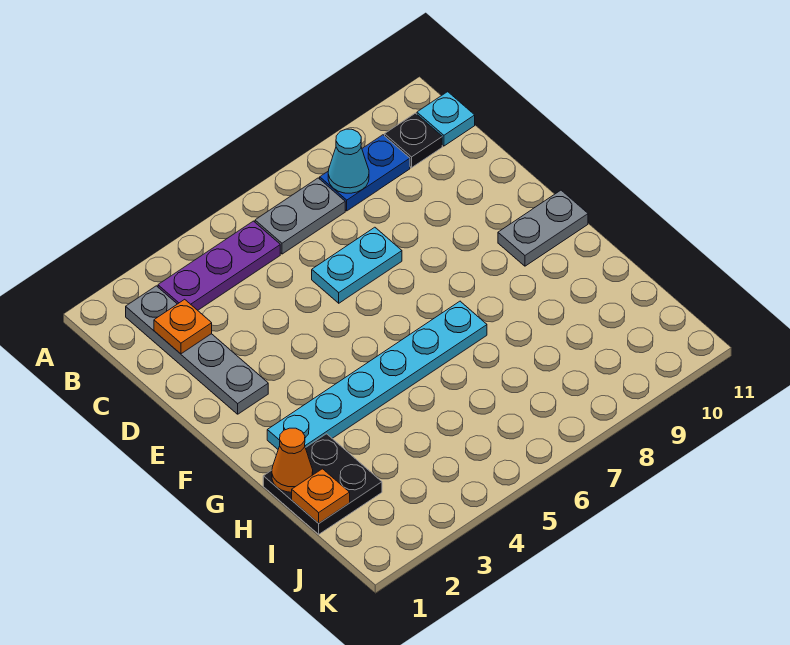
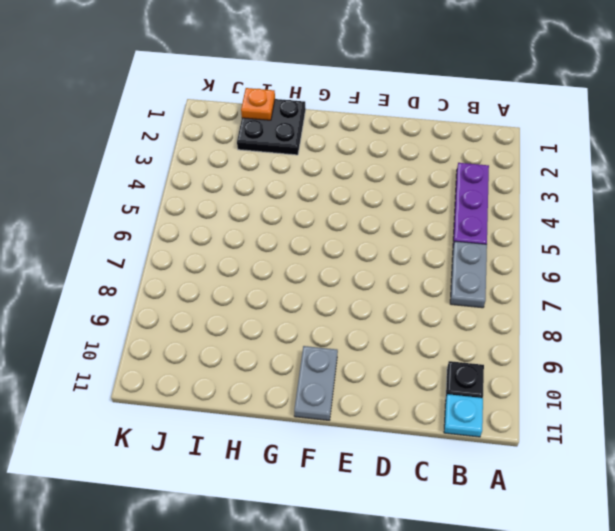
none -> grey plate B2:E2 level 1
none -> blue plate B8:B9 level 1
none -> cyan plate D6:D7 level 1

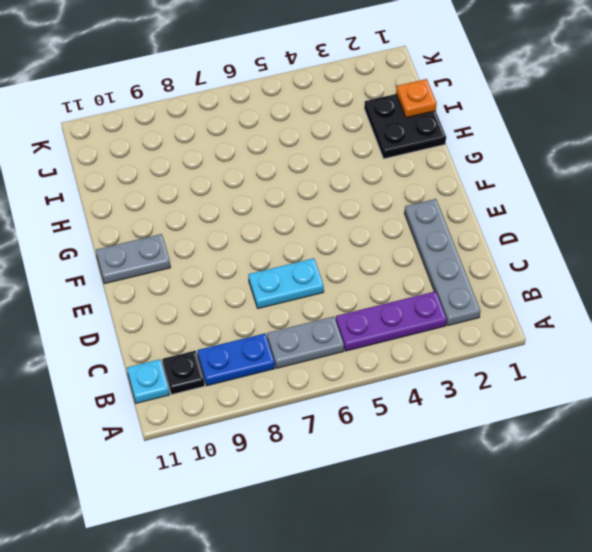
none -> cyan plate G2:G7 level 1
none -> cyan cone B8 level 2
none -> orange plate C2 level 2

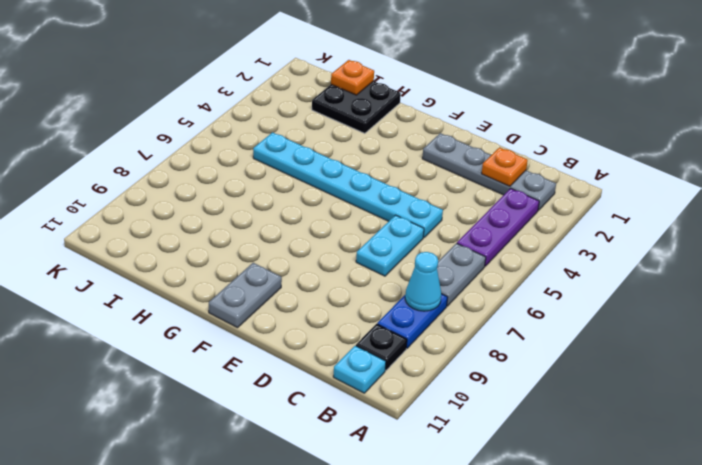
cyan plate D5:I5 level 1 -> cyan plate G2:G7 level 1
none -> orange cone H1 level 2

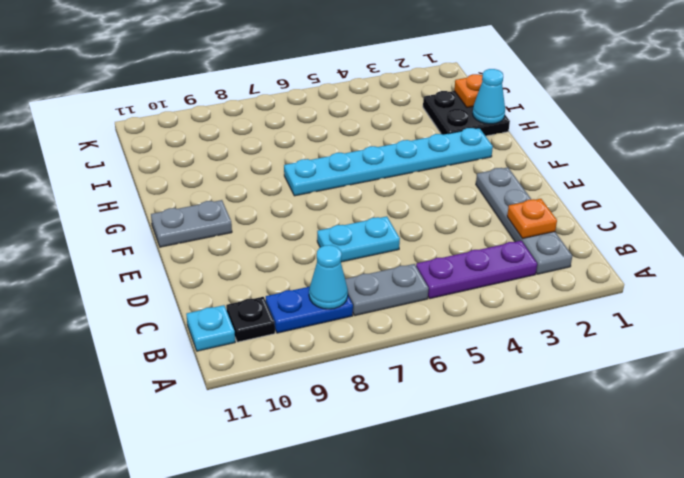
cyan cone H1 level 2 -> orange cone H1 level 2

